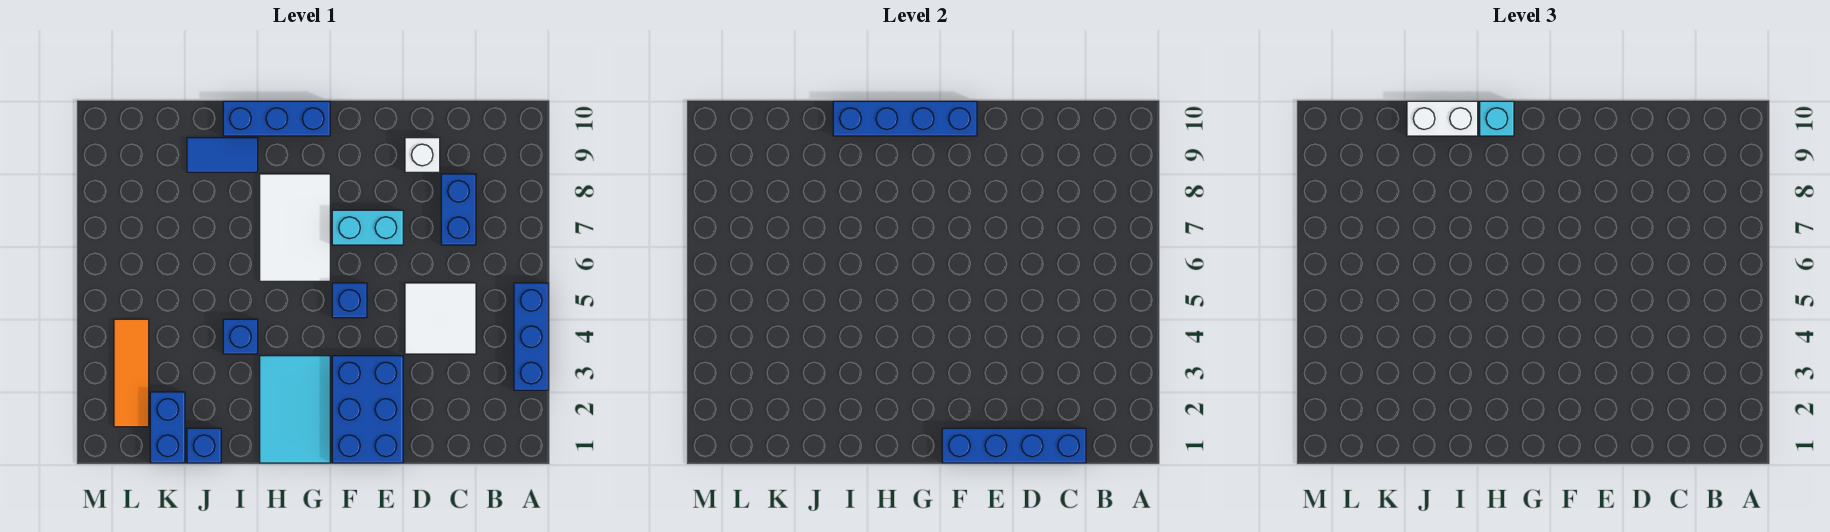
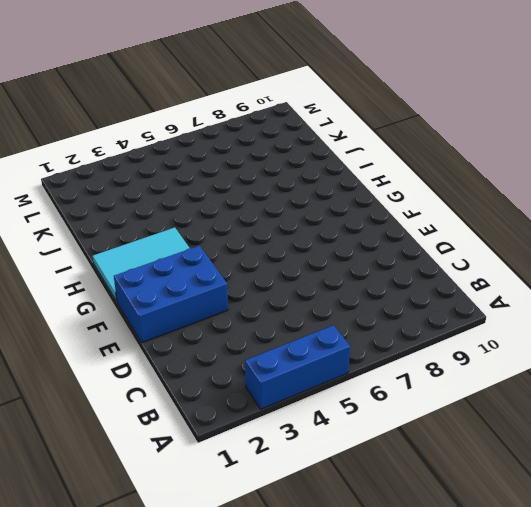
none -> white tile C4:D5 level 1
none -> blue brick C7:C8 level 1
none -> white brick D9 level 1

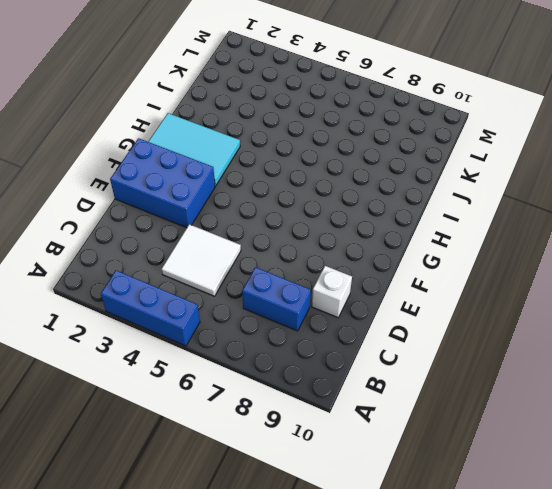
none -> cyan brick E7:F7 level 1
none -> blue brick F5 level 1
none -> white tile G6:H8 level 1

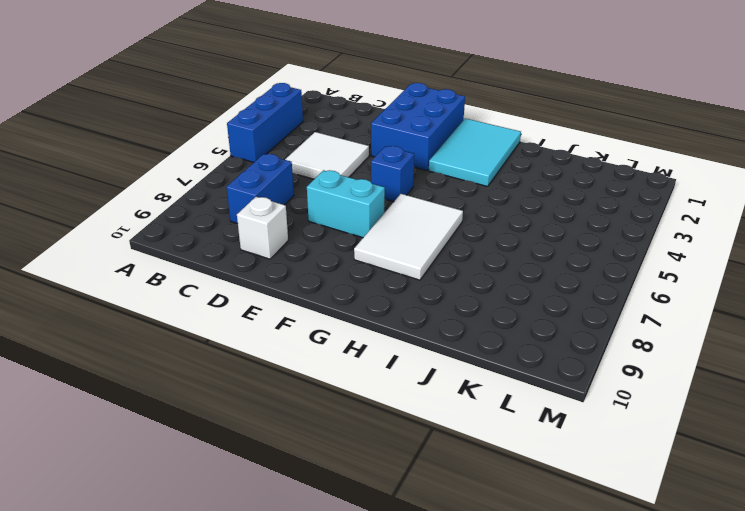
none -> blue brick G10:I10 level 1
none -> blue brick I4 level 1
none -> blue tile I9:J9 level 1

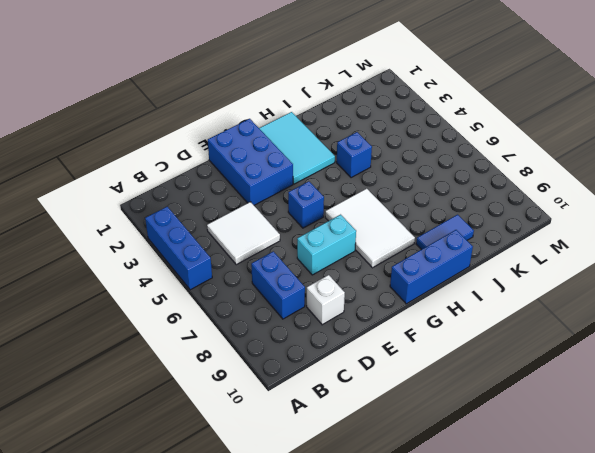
none -> blue brick J1 level 1
none -> blue brick K1:K2 level 1
none -> orange tile L2:L4 level 1

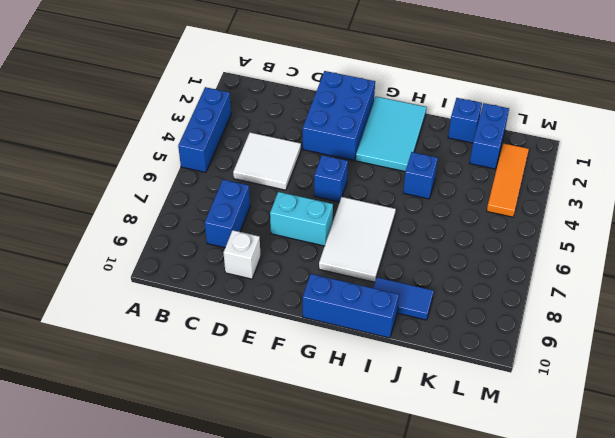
none -> blue brick C1:F1 level 2
none -> blue brick F10:I10 level 2
none -> cyan brick H10 level 3

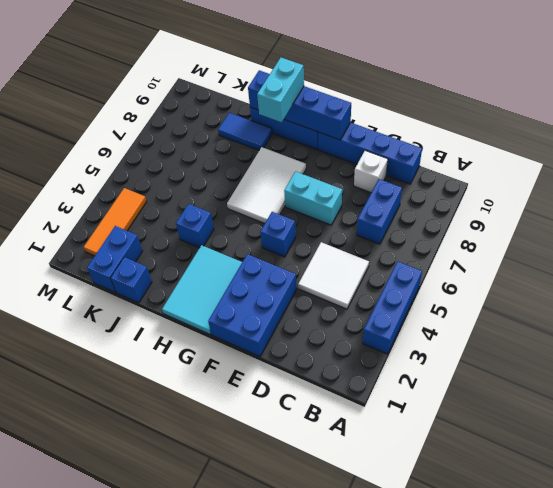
blue brick C10:F10 level 1 -> blue brick C1:F1 level 2
cyan brick H9:H10 level 3 -> cyan brick H10 level 3
none -> white brick I10:J10 level 3

